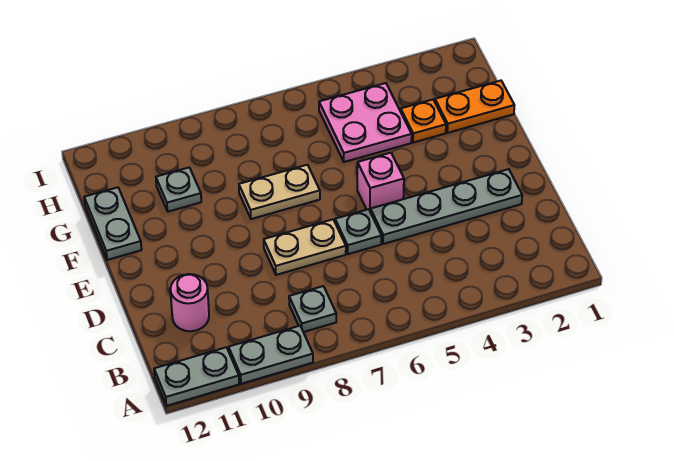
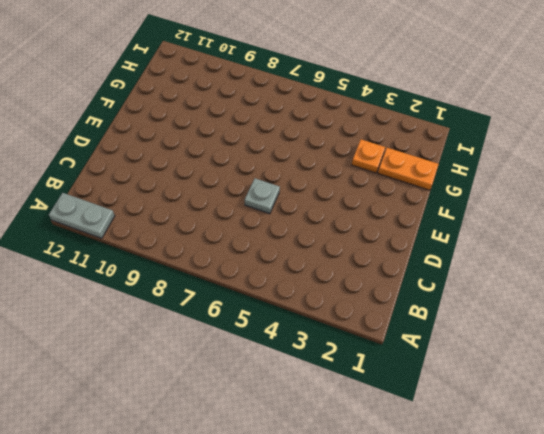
none -> grey plate A9:A10 level 1
none -> grey plate B8 level 1
none -> pink round brick C11 level 1

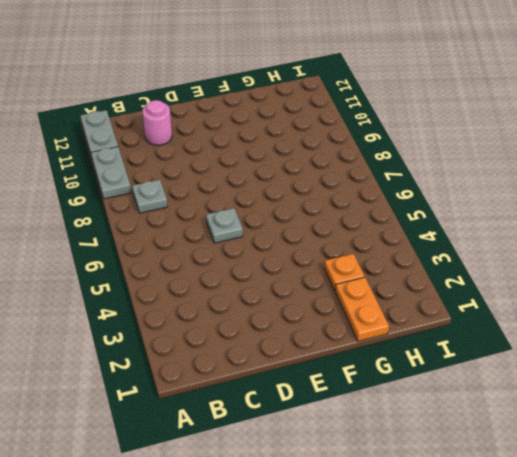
none -> grey plate D2:D5 level 1
none -> tan plate D7:D8 level 1
none -> pink brick E5 level 1

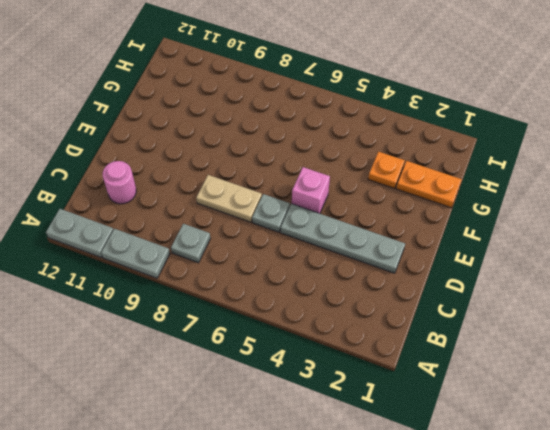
none -> tan plate F7:F8 level 1
none -> grey plate F12:G12 level 1
none -> pink plate G4:H5 level 1

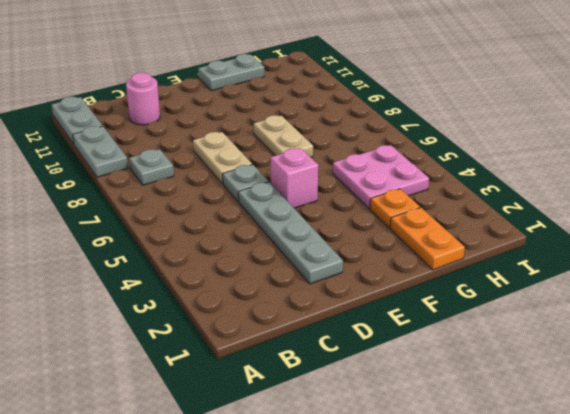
none -> grey plate G10 level 1

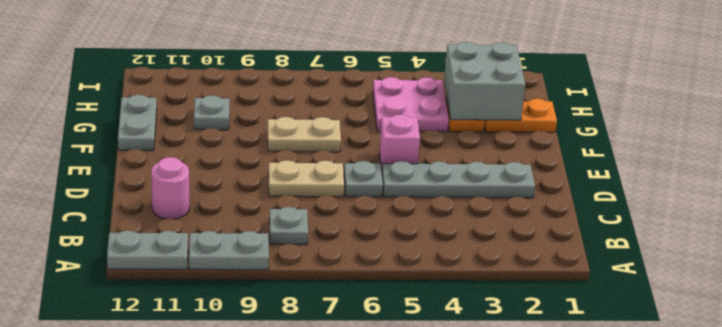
grey brick G2:H3 level 2 -> none

